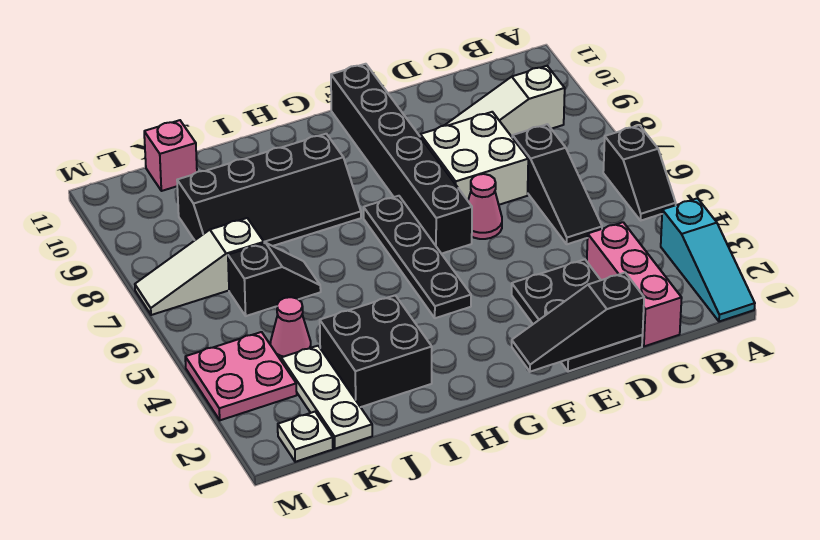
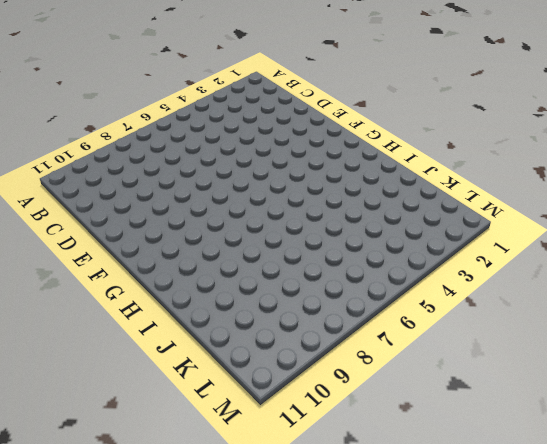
none -> cyan slope A1:A3 level 1 top 3
none -> black slope A5:A6 level 1 top 6
none -> white slope B9:D9 level 1 top B

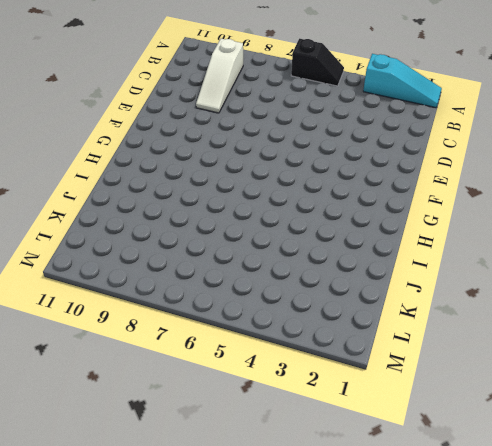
none -> pink brick C1:C3 level 1
none -> black slope C5:C7 level 1 top 7
none -> black plate D1:E3 level 1

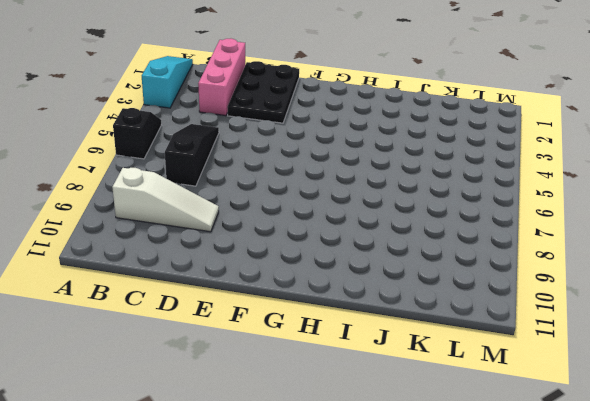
none -> white brick D7:E8 level 1
none -> pink cone E6 level 1
none -> black brick F6:F11 level 1

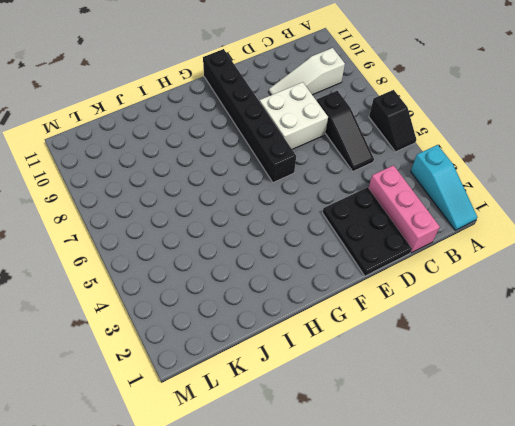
none -> pink cone E6 level 1
none -> black plate G4:G7 level 1
none -> black slope H8:K9 level 1 top 9

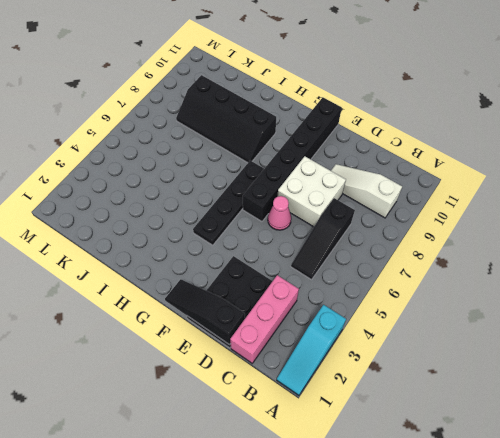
none -> black slope A5:A6 level 1 top 6
none -> black brick I2:J3 level 1
none -> black slope J6:K6 level 1 top K

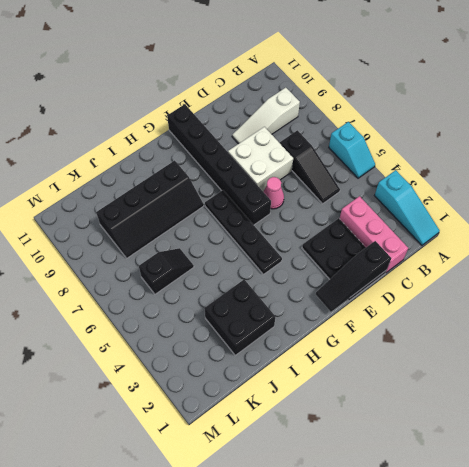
cyan slope A5:A6 level 1 top 6 -> black slope A5:A6 level 1 top 6
none -> white plate K1:K3 level 1
none -> pink cone K4 level 1
none -> white slope K7:M7 level 1 top K

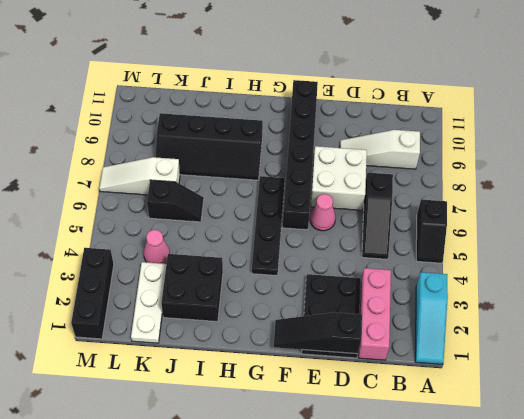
black brick M1:M3 level 1 -> pink plate L3:M4 level 1
none -> pink brick K11 level 1
none -> white plate L1 level 1

